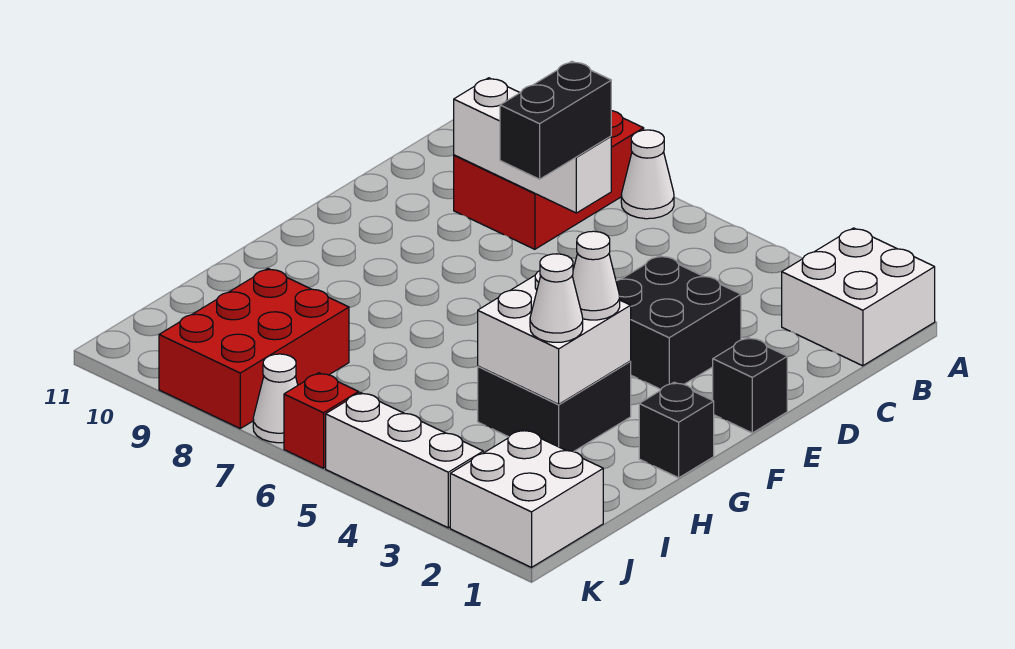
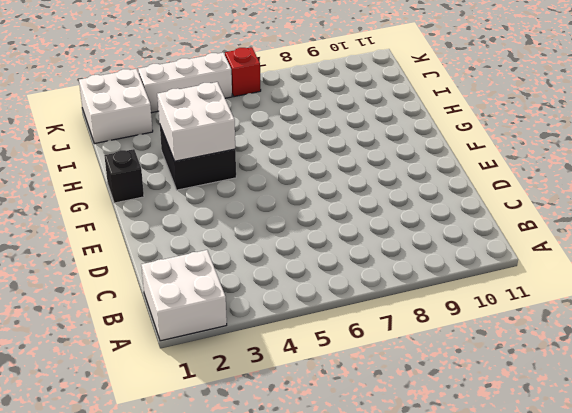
none -> white cone A7 level 1
none -> red brick A8:C9 level 1
none -> black brick D3:E4 level 1

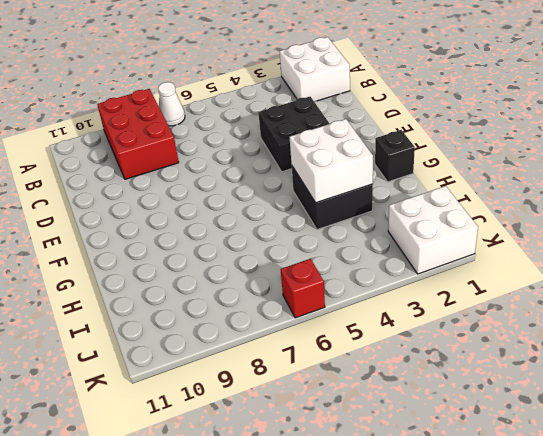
none -> black brick E1 level 1
none -> red brick I8:K9 level 1
none -> white brick K3:K5 level 1

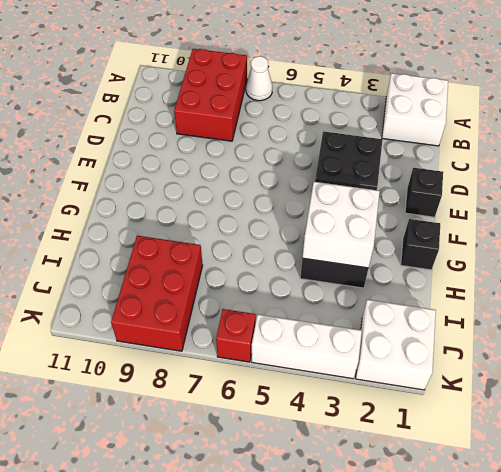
none -> white cone K7 level 1
none -> white brick C7:C9 level 2
none -> black brick C7:D7 level 3

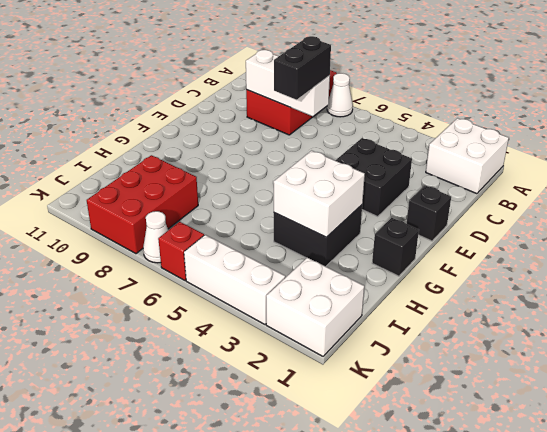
none -> white cone G3 level 3
none -> white cone H3 level 3

